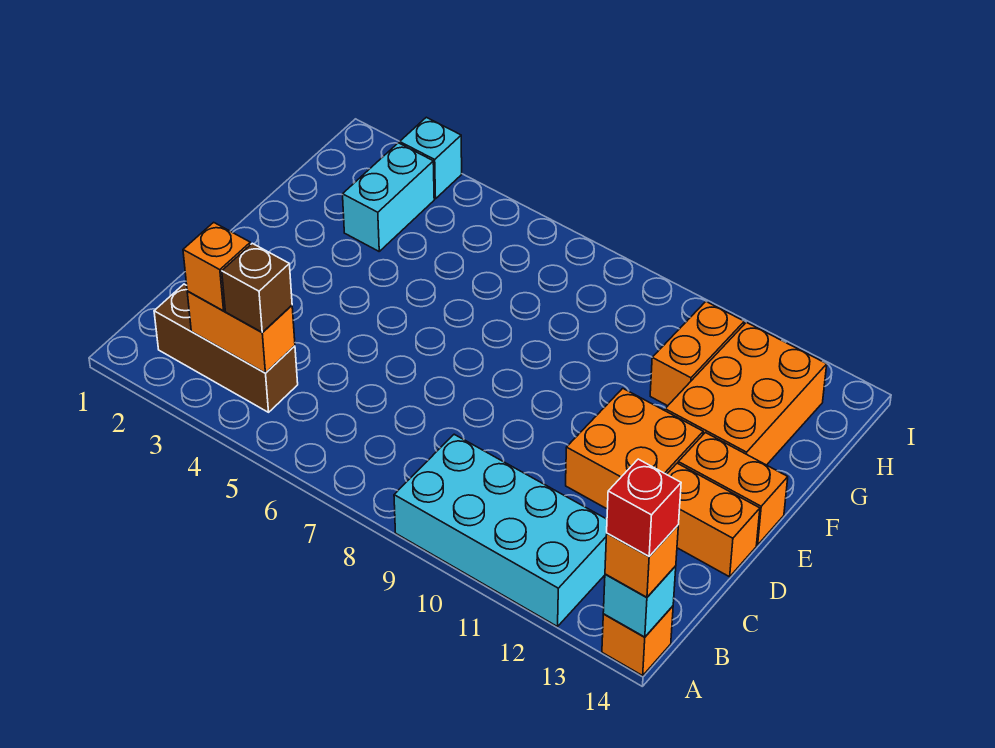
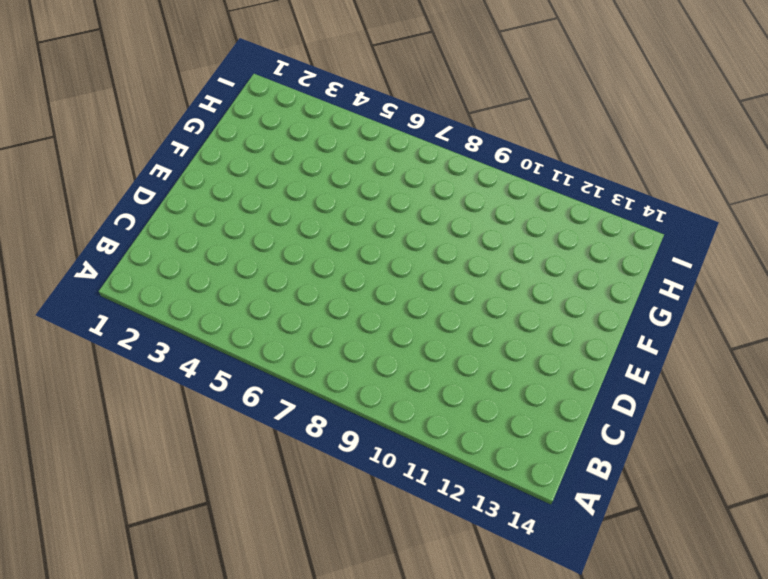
none -> cyan brick A9:B12 level 1
none -> orange brick A14 level 1
none -> brown brick B2:B4 level 1

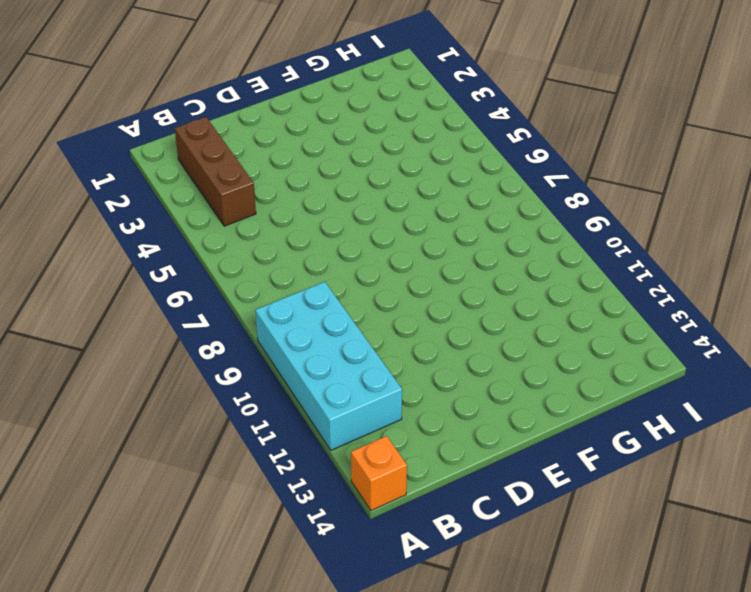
none -> orange brick D11:E12 level 1
none -> orange brick D13:D14 level 1
none -> orange brick E13:E14 level 1

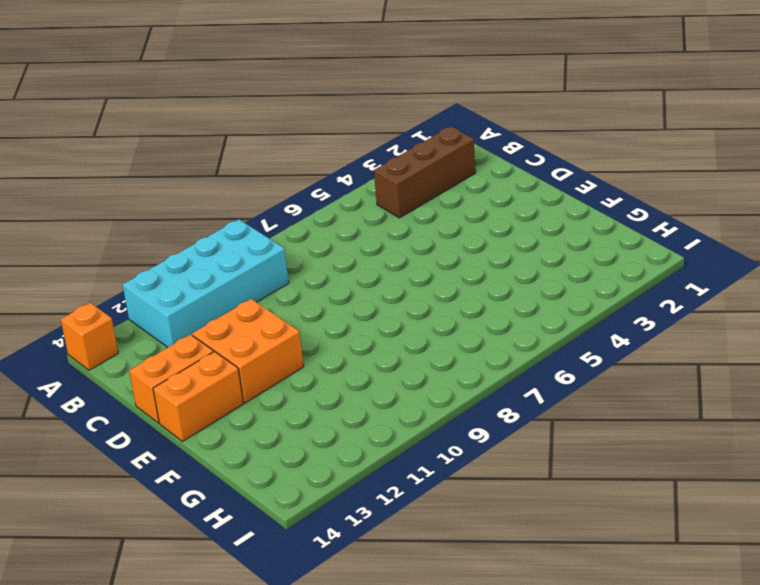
none -> orange brick F12:H13 level 1
none -> cyan brick G3:H3 level 1
none -> orange brick G11:H11 level 1

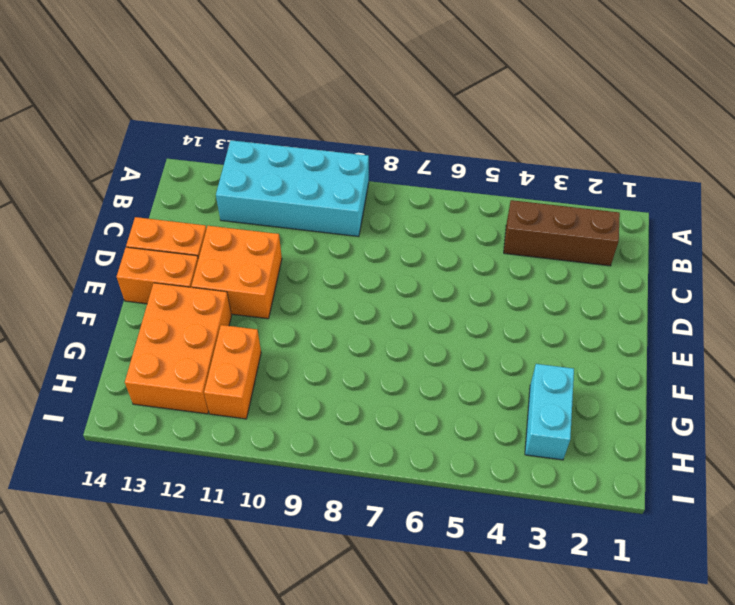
none -> orange brick A14 level 1
none -> cyan brick I3 level 1
none -> cyan brick A14 level 2

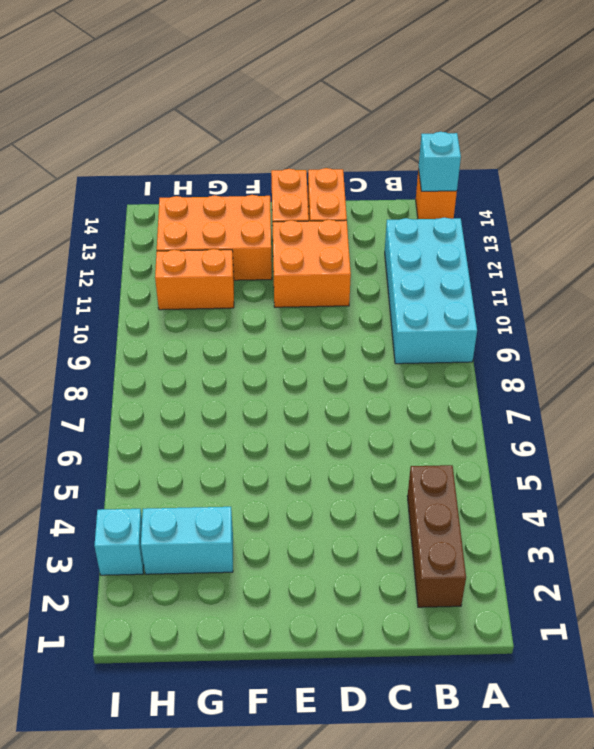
none -> orange brick B3:B4 level 2
none -> orange brick A14 level 3
none -> orange brick B3 level 3

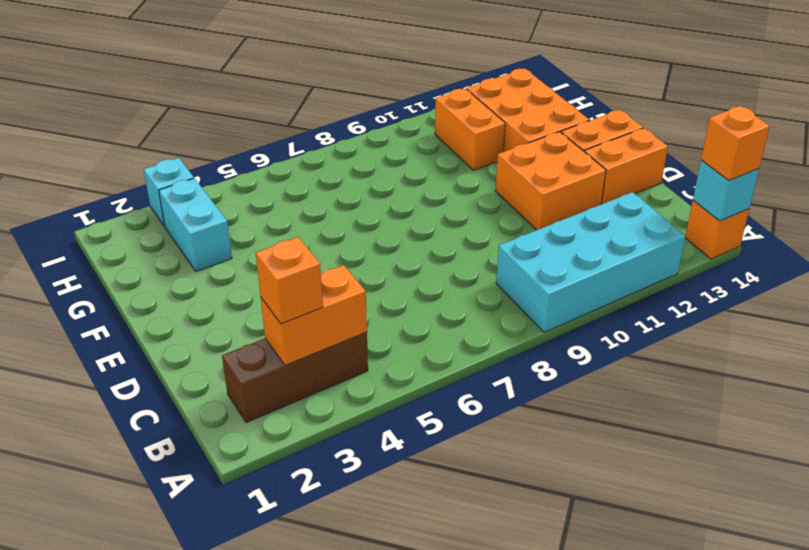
none -> brown brick B4 level 3
none -> red brick A14 level 4

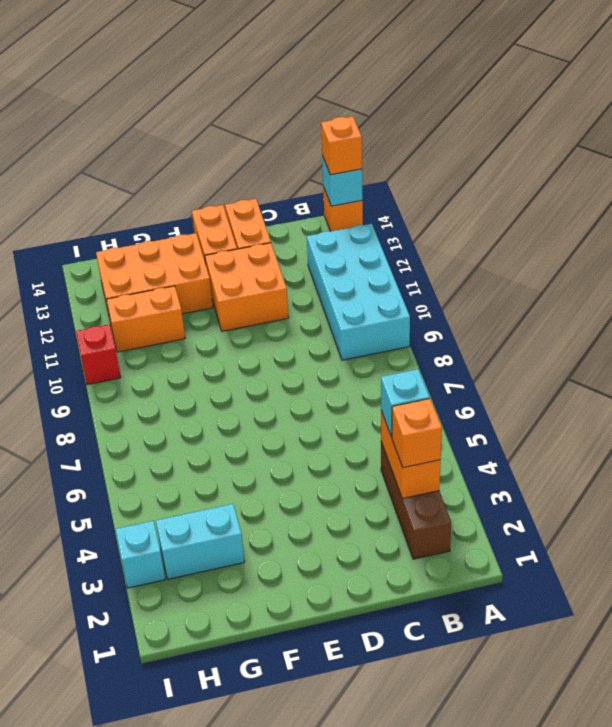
cyan brick B4 level 3 -> brown brick B4 level 3
red brick I10 level 1 -> red brick A14 level 4

